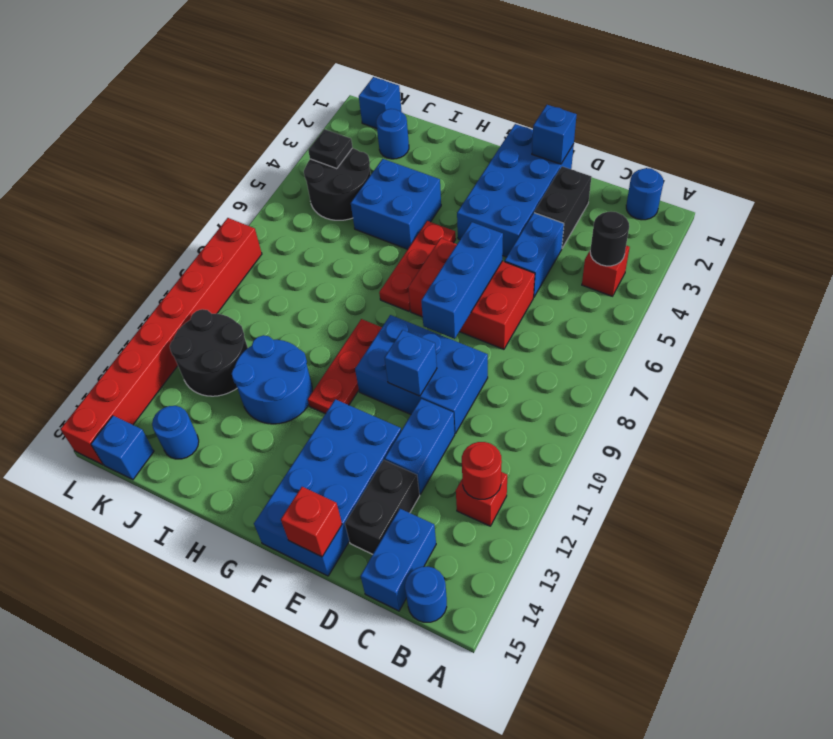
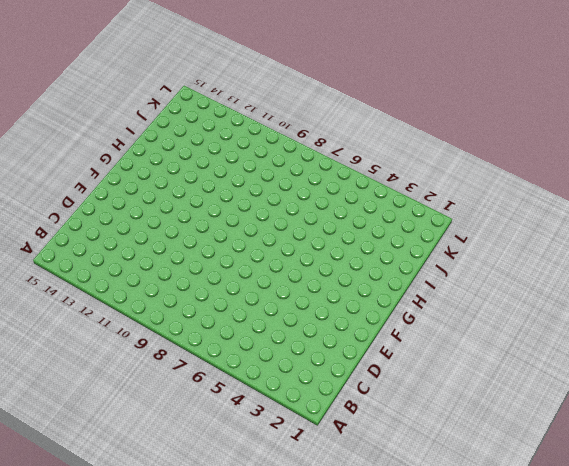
none -> blue round brick B1 level 1
none -> red brick B4 level 1
none -> red brick B12 level 1
none -> blue round brick B15 level 1

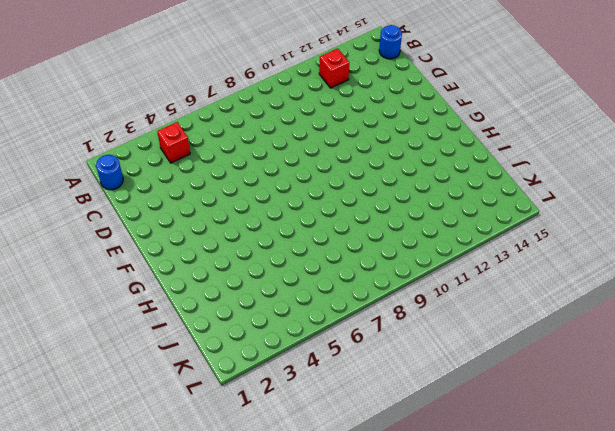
none -> blue brick C14:C15 level 1
none -> black brick D2:D3 level 1
none -> blue brick D4:D5 level 1
none -> red brick D6:F7 level 1

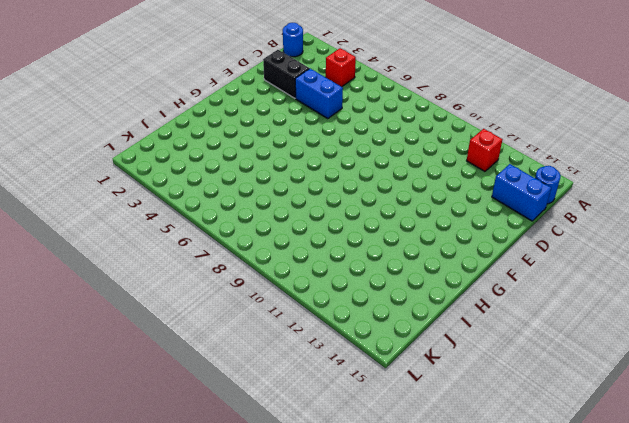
none -> red brick D6:F7 level 1
none -> blue brick D9:F10 level 1
none -> blue brick D11:D12 level 1
none -> black brick D13:D14 level 1

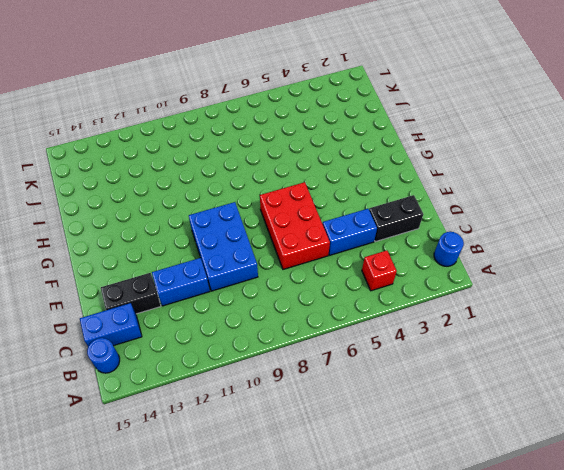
none -> red brick B12 level 1
none -> blue brick E1:F4 level 1
none -> blue brick E12:F15 level 1
none -> red plate G5:G7 level 1

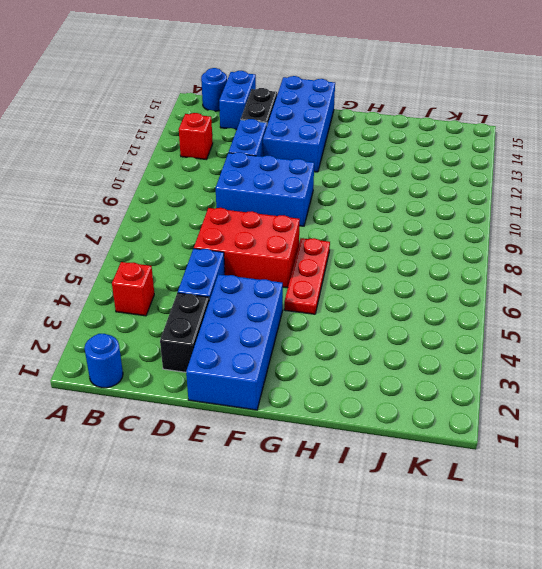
none -> red plate G9:G11 level 1
none -> blue brick H4:I5 level 1
none -> blue round brick H11:I12 level 1
none -> blue round brick J2 level 1

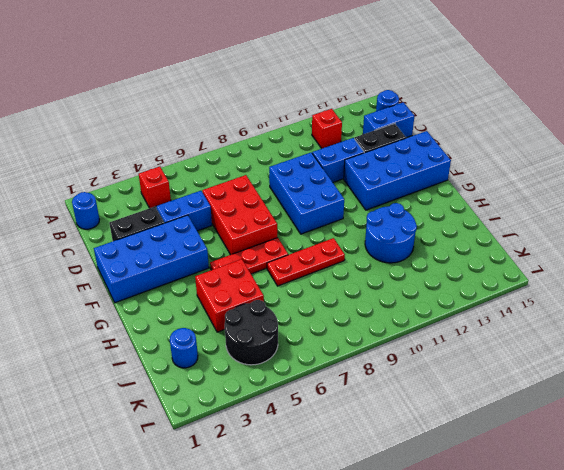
red brick H4:I5 level 1 -> blue brick H4:I5 level 1
red plate H7:H9 level 1 -> red plate G9:G11 level 1
none -> black round brick J11:K12 level 1
none -> blue round brick J14 level 1
none -> blue brick K1 level 1
none -> blue brick K15 level 1

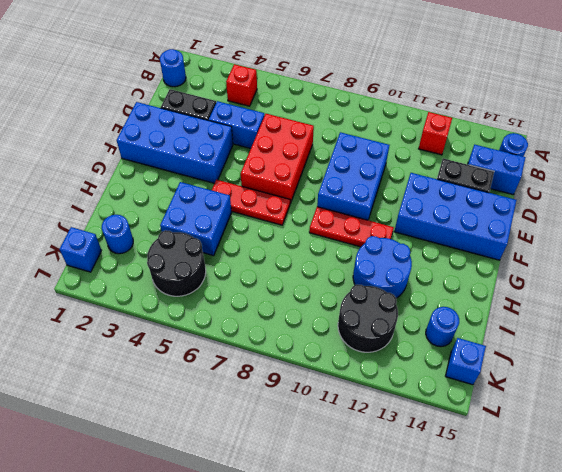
none -> blue brick D11:D12 level 1
none -> red brick L8:L15 level 1
none -> black round brick B4 level 2
none -> red round brick B12 level 2

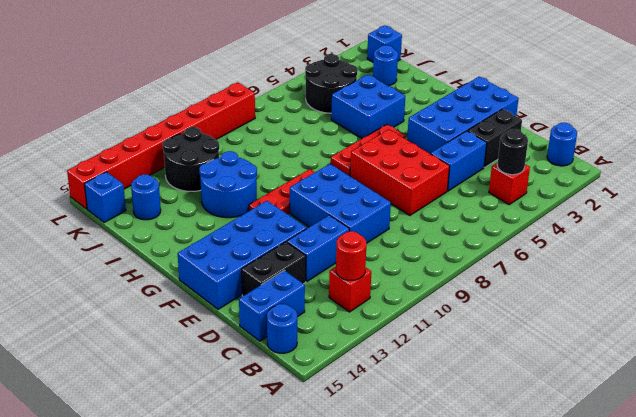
none -> blue brick E1 level 2
none -> blue brick E6:E8 level 2
none -> blue brick E10 level 2
none -> red brick E15 level 2

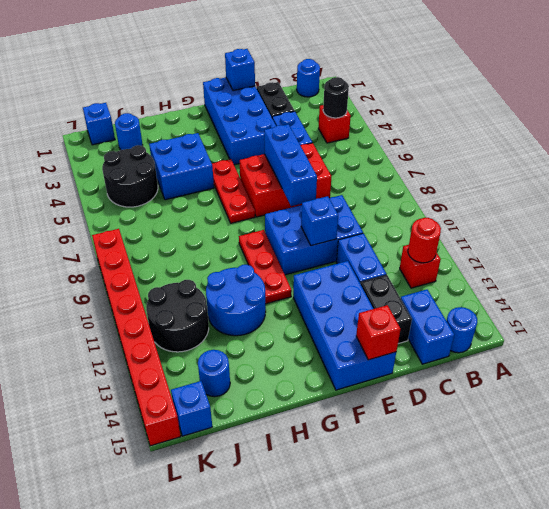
none -> black plate K4 level 2

